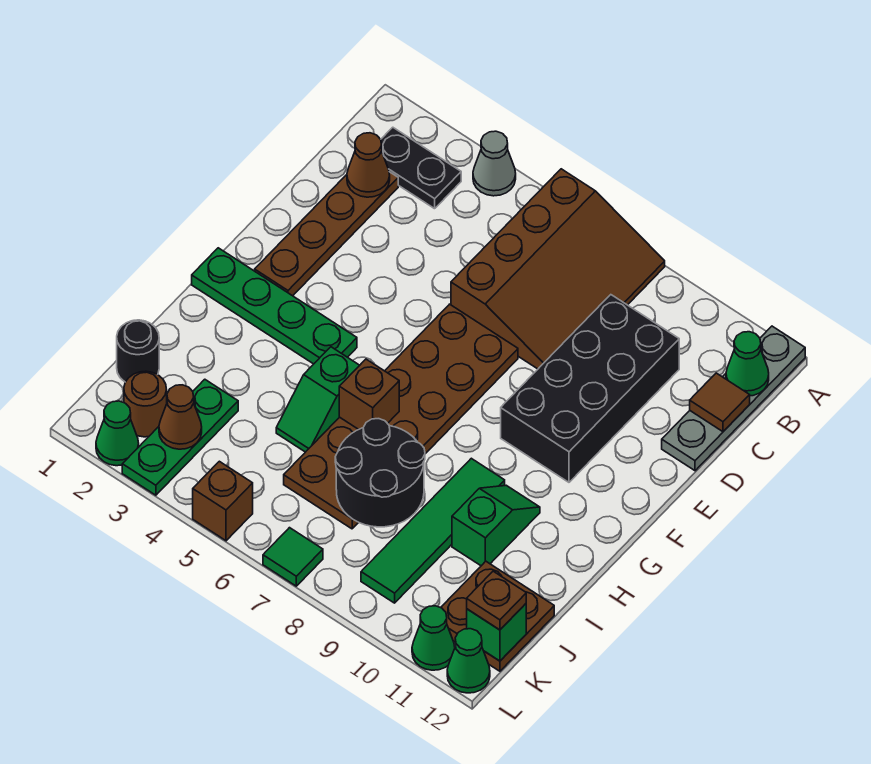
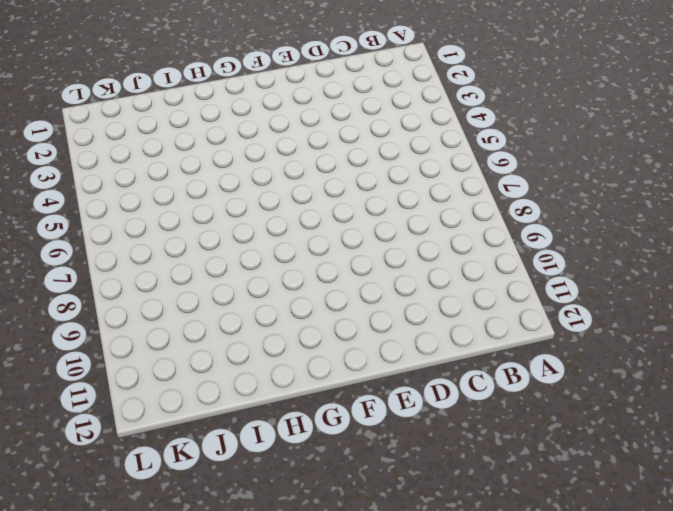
none -> grey cone A4 level 1
none -> brown slope A6:D8 level 1 top 6
none -> grey plate A12:D12 level 1

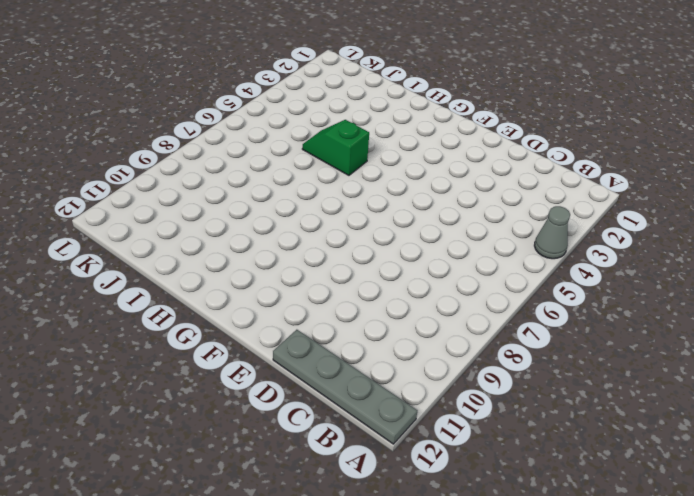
none -> brown slope A6:D8 level 1 top 6
none -> black plate B2:B3 level 1
none -> brown plate C2:F2 level 1

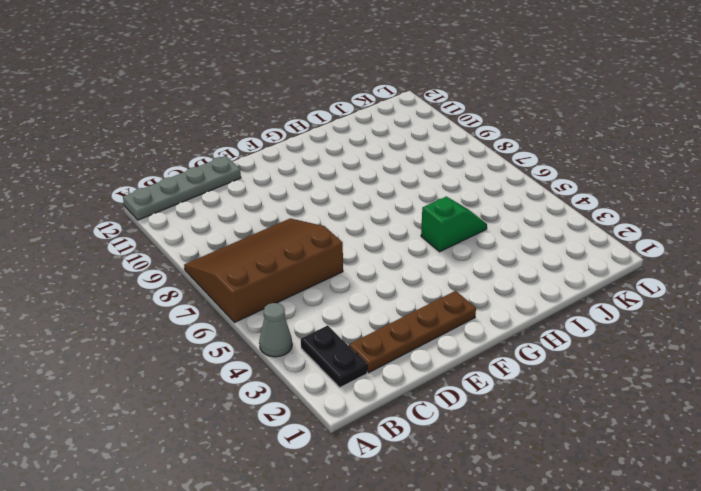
none -> black brick C9:F10 level 1
none -> brown plate E6:J7 level 1
none -> green plate G1:G4 level 1

